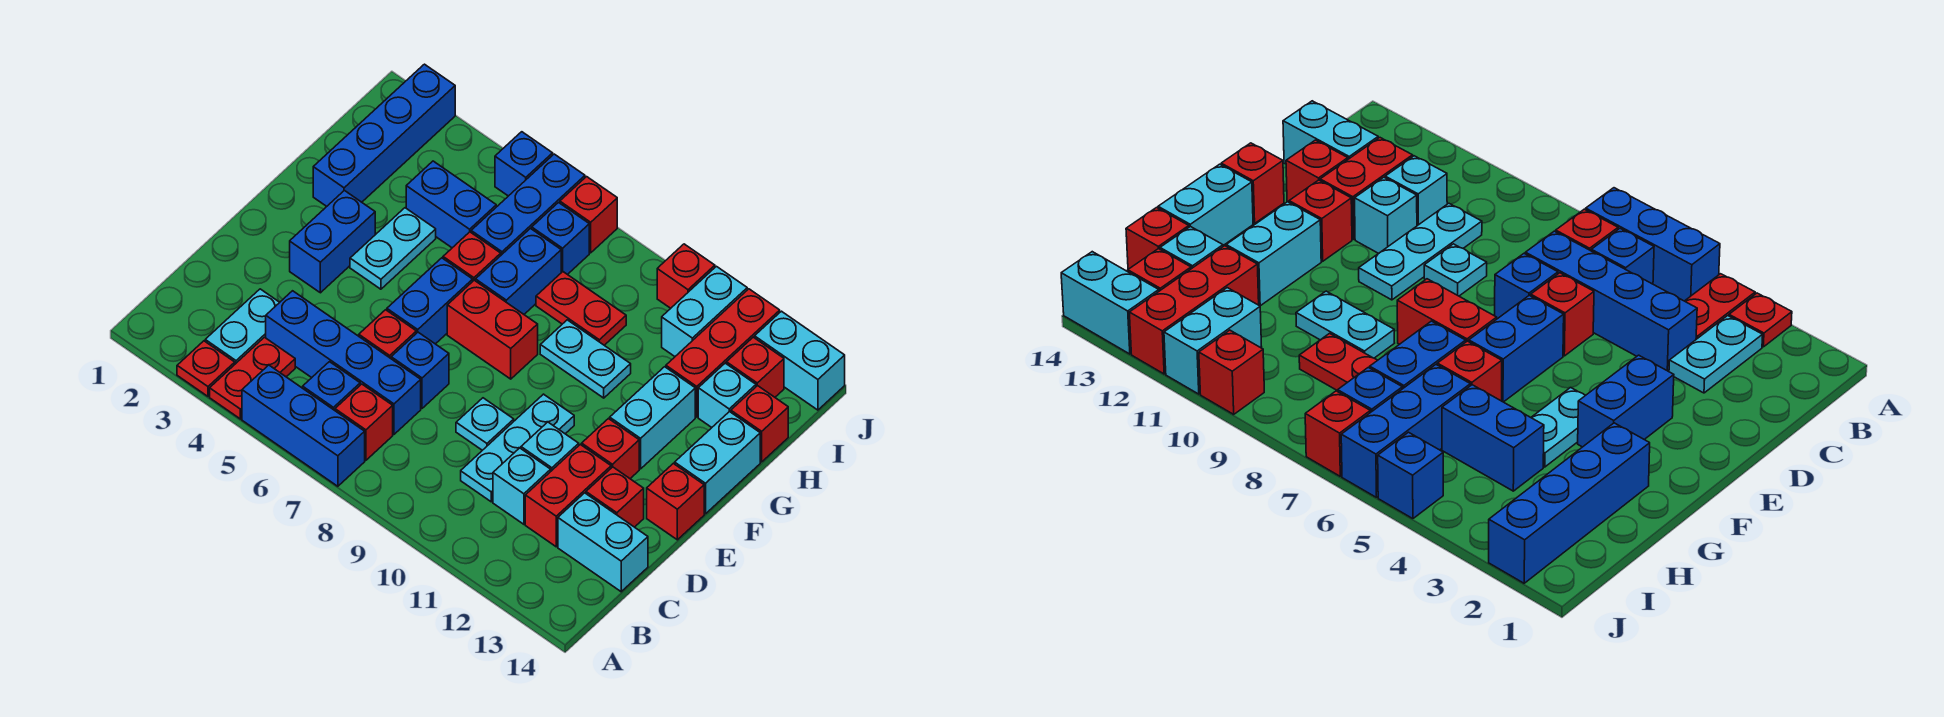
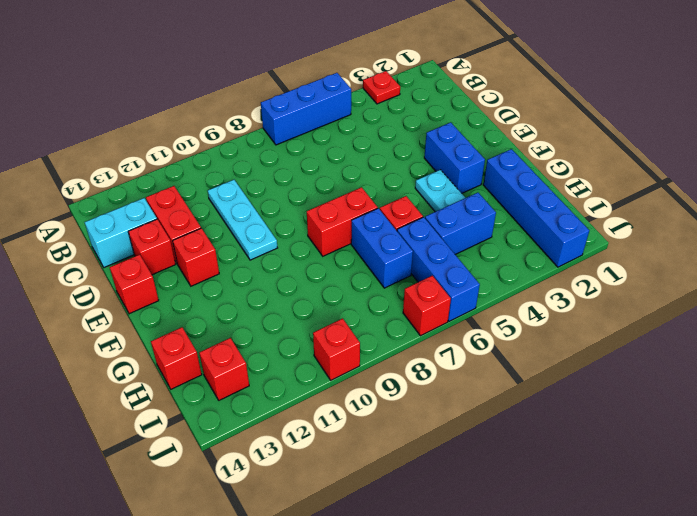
none -> red plate A4:B4 level 1
none -> cyan plate B3:C3 level 1
none -> blue brick B6 level 1
none -> red brick B7 level 1

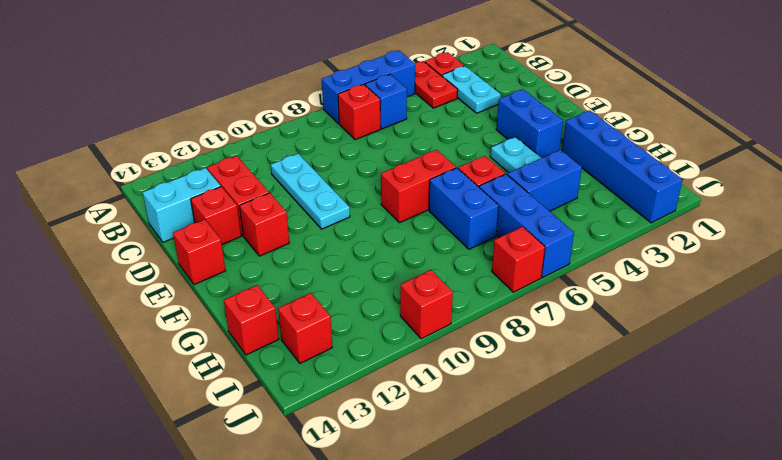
none -> blue brick C4:C7 level 1
none -> cyan brick C11 level 1
none -> red brick D6 level 1
none -> blue brick D7 level 1

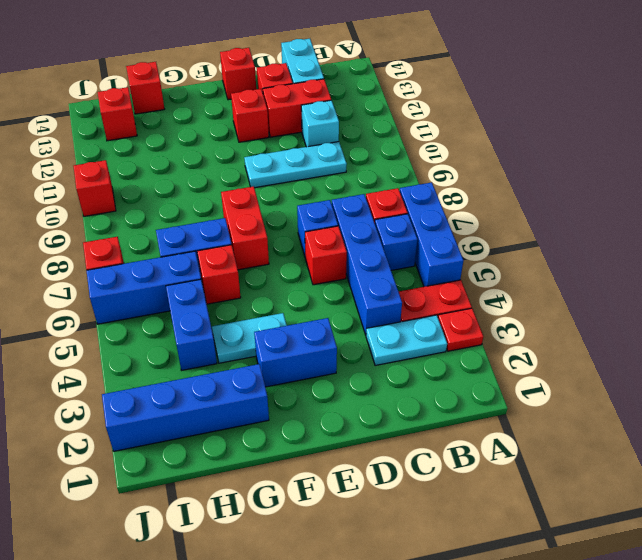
none -> cyan plate D9 level 1
none -> cyan brick D11 level 1
none -> blue brick E6:F6 level 1
none -> cyan brick F12:G12 level 1

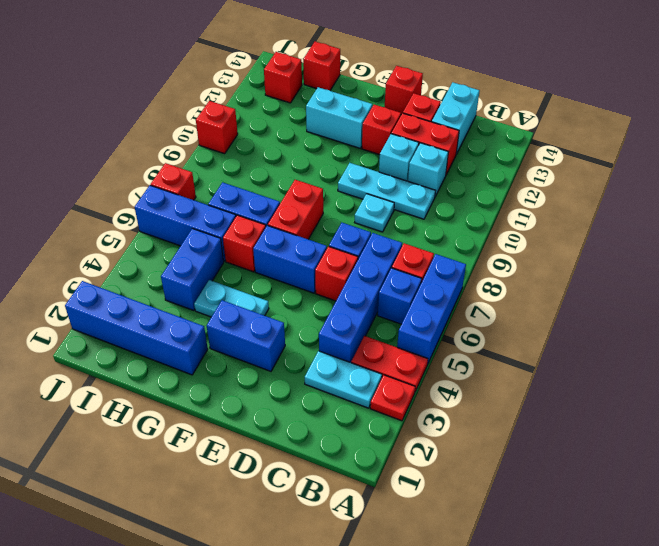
none -> cyan brick F14:G14 level 1
none -> cyan plate G9:G10 level 1
none -> red plate H8:H9 level 1
none -> red brick H12:J12 level 1

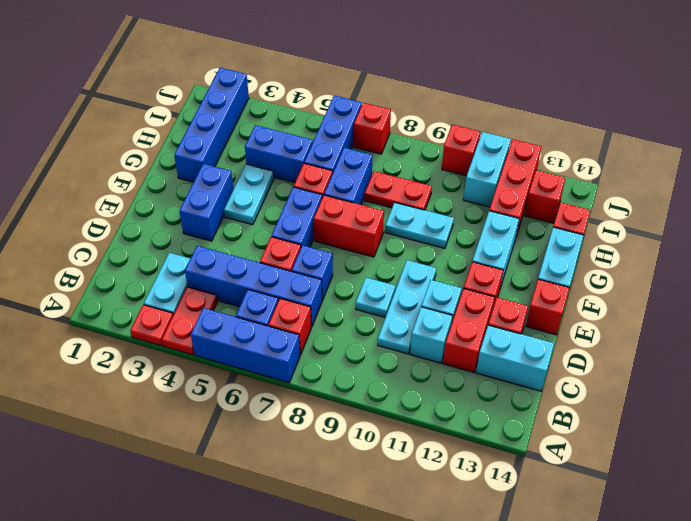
none -> cyan brick H13 level 1
none -> blue brick I7 level 1
none -> blue brick J5 level 1
none -> cyan brick J13:J14 level 1

